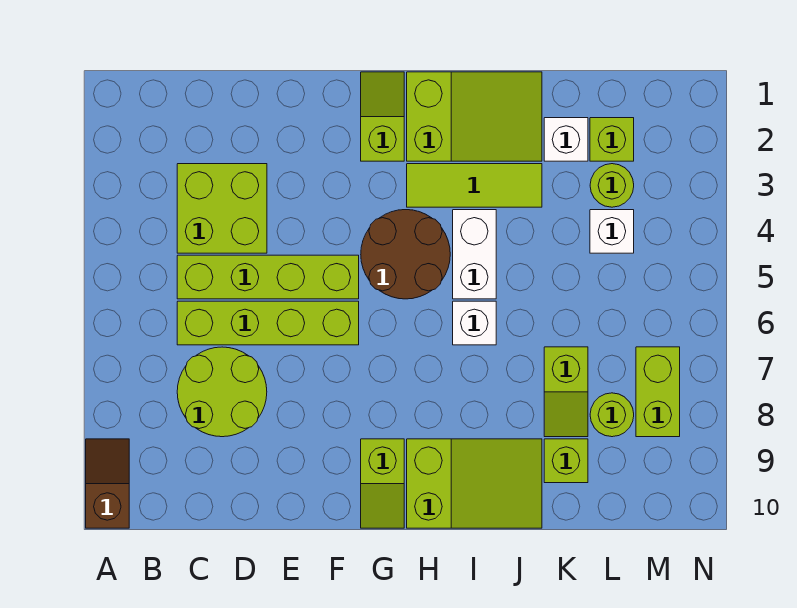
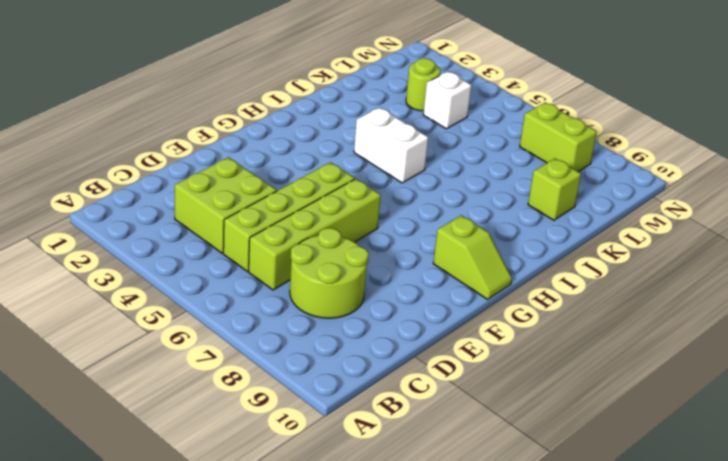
none -> brown slope A9:A10 level 1 top 10
none -> lime slope G1:G2 level 1 top 2
none -> brown round brick G4:H5 level 1

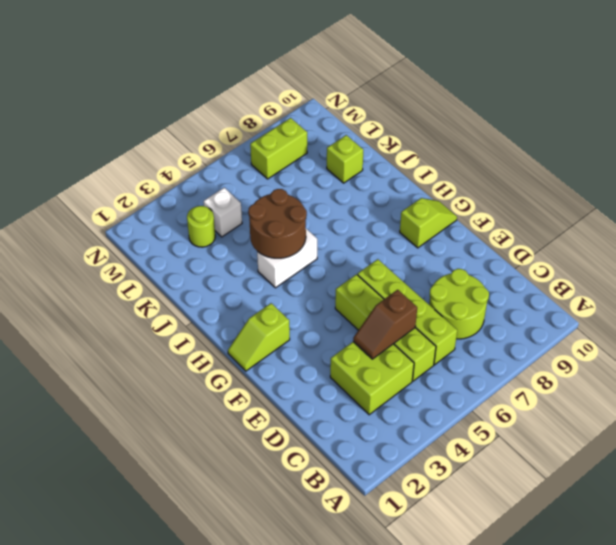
brown slope D4:D5 level 2 top 5 -> brown slope A9:A10 level 1 top 10
brown round brick I4:J5 level 2 -> brown round brick G4:H5 level 1
none -> lime slope H1:J2 level 1 top H
none -> lime tile H3:J3 level 1
none -> lime slope H9:J10 level 1 top H

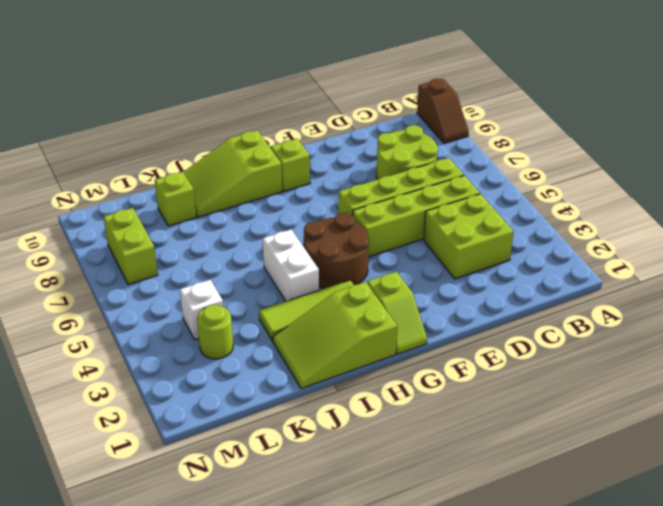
none -> white brick I6 level 1
none -> white brick K2 level 1
none -> lime slope K7:K8 level 1 top 7

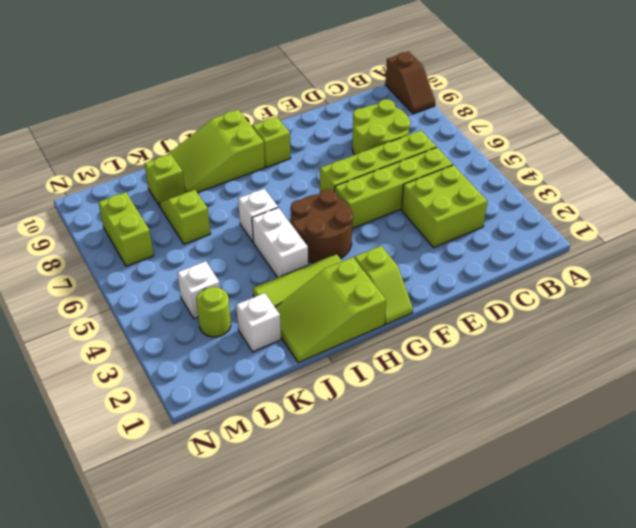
none -> lime brick L2 level 1
none -> lime round brick L8 level 1

